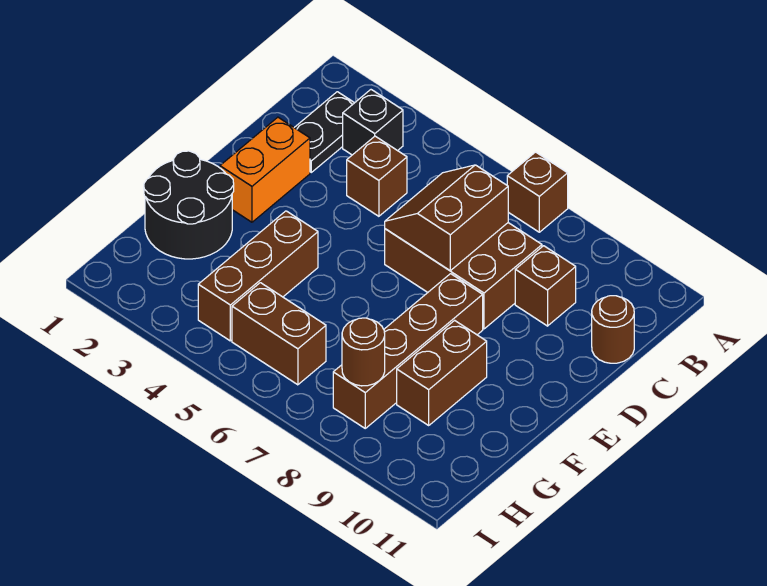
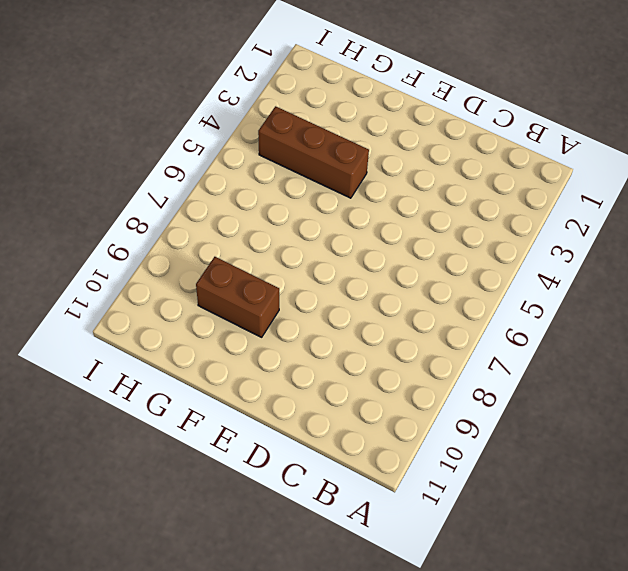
none -> brown brick A7 level 1
none -> black plate B2:C2 level 1
none -> black brick B3 level 1

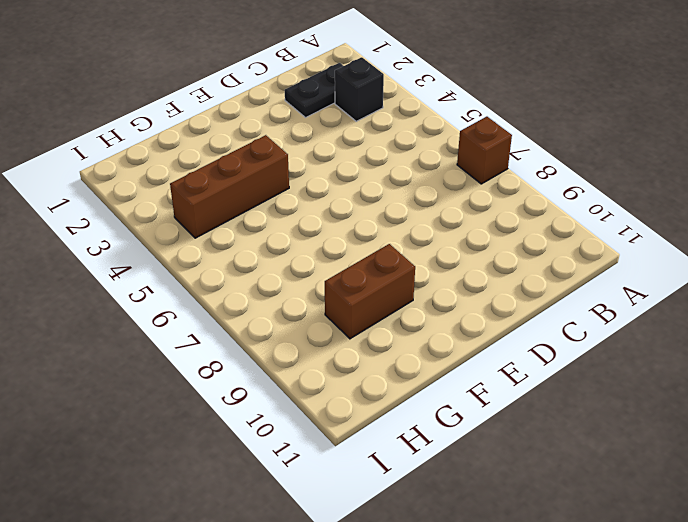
none -> brown brick C4 level 1
none -> brown brick C6:D8 level 1
none -> brown brick C9 level 1

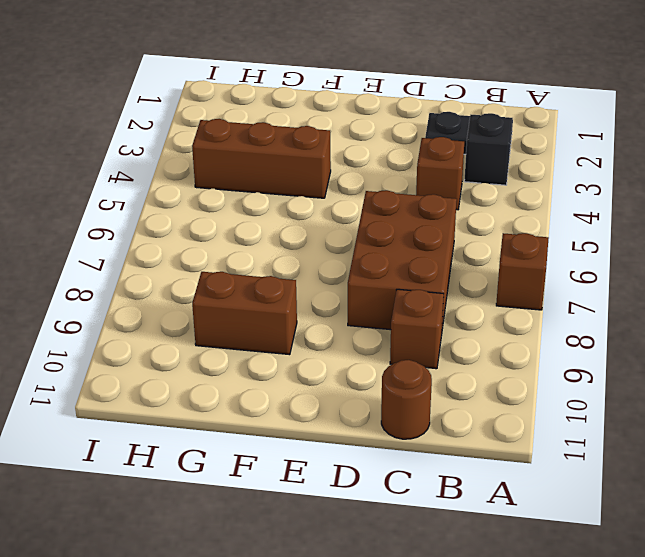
none -> orange brick D2:E2 level 1
none -> brown brick E8:H8 level 1
none -> black round brick F1:G2 level 1

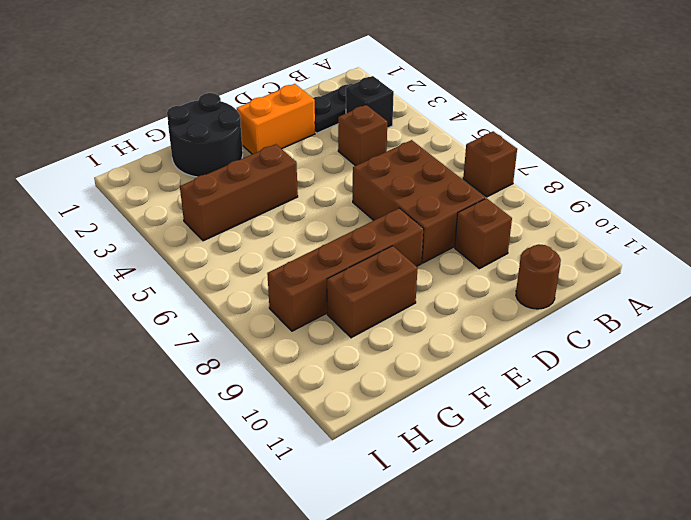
none -> brown brick H5:H6 level 1
none -> brown slope C6:D7 level 2 top 7
none -> brown round brick H8 level 2

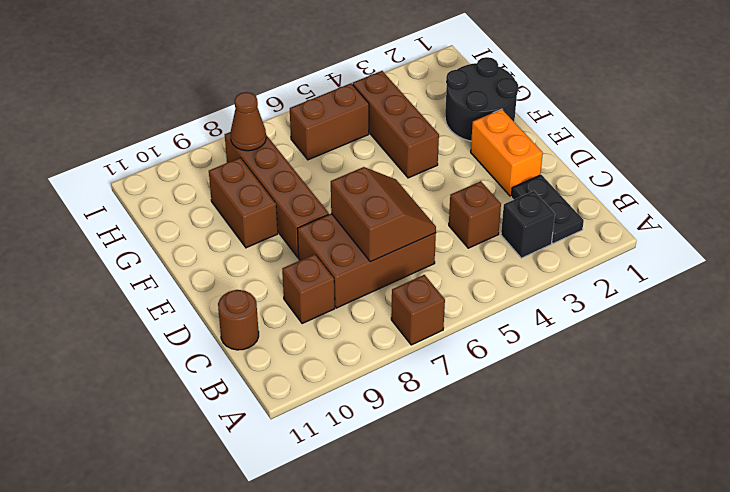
brown cone H8 level 2 -> brown round brick H8 level 2

